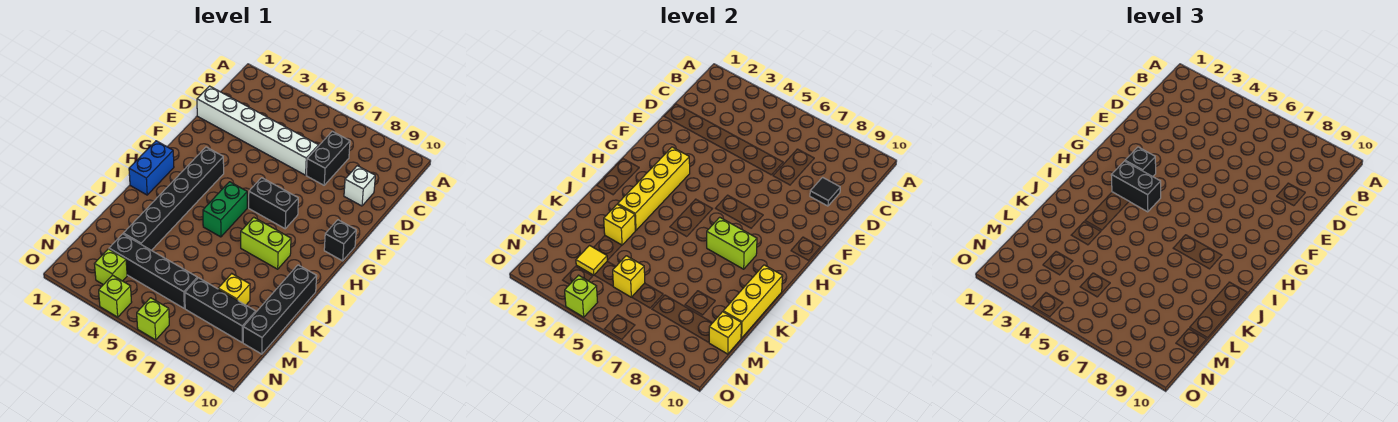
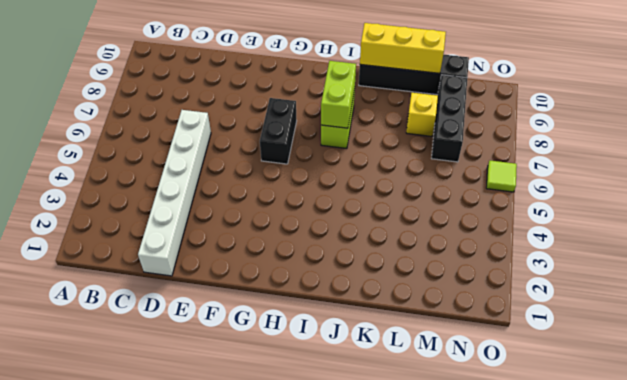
lime tile O6 level 1 -> lime brick O6 level 1
none -> black brick C7:D7 level 1
none -> white brick D9 level 1
none -> black brick G3:L3 level 1

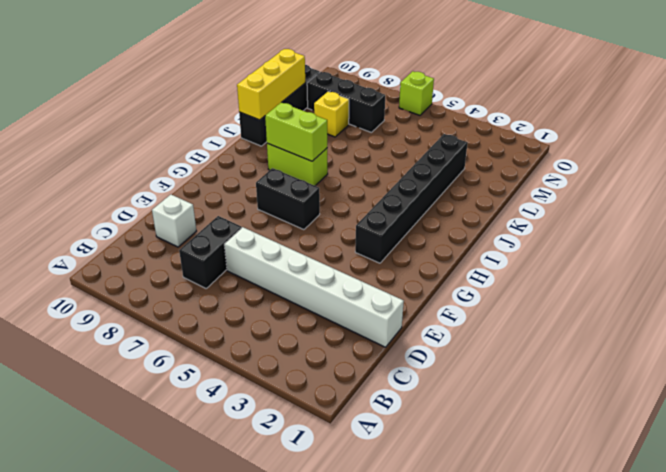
none -> black brick G10 level 1
none -> blue brick H1:I1 level 1
none -> green brick H5:I5 level 1

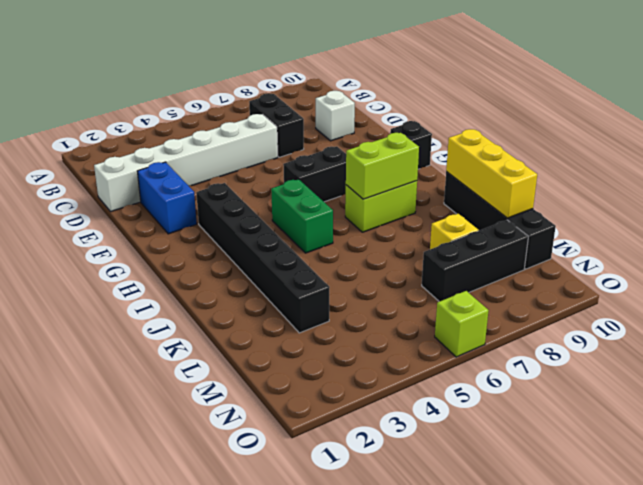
blue brick E2:F2 level 1 -> blue brick H1:I1 level 1
none -> black brick M3:M6 level 1
none -> lime brick N3 level 1
none -> lime brick O4 level 1

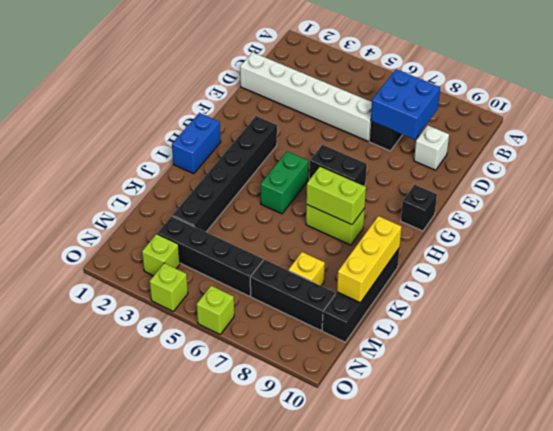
blue brick C7:D8 level 2 -> none
none -> black tile D9 level 2
none -> yellow brick G3:J3 level 2
none -> yellow brick K3 level 2

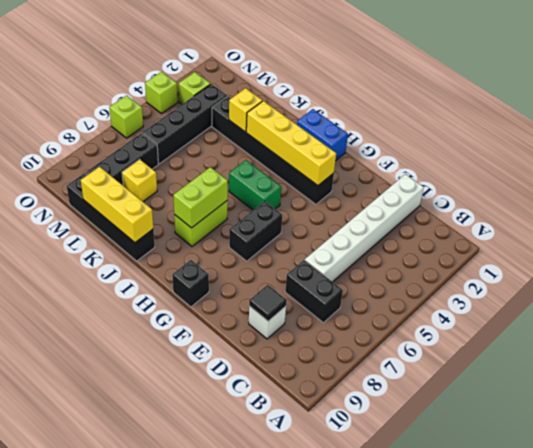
none -> yellow tile M3 level 2
none -> yellow brick M5 level 2
none -> yellow brick M10 level 2

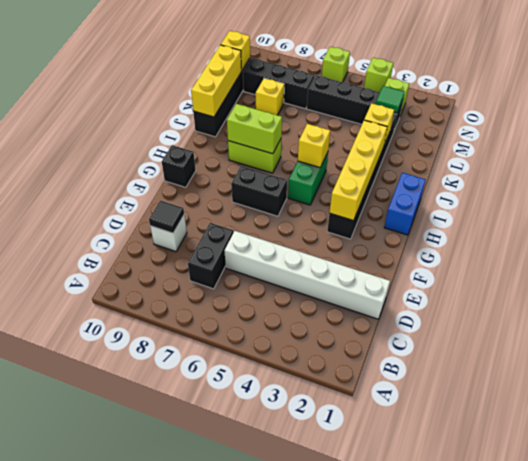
yellow brick I5 level 2 -> yellow brick M5 level 2
green tile M3 level 2 -> yellow tile M3 level 2
none -> lime brick O4 level 2
none -> black brick G3 level 3
none -> black brick H3:H4 level 3

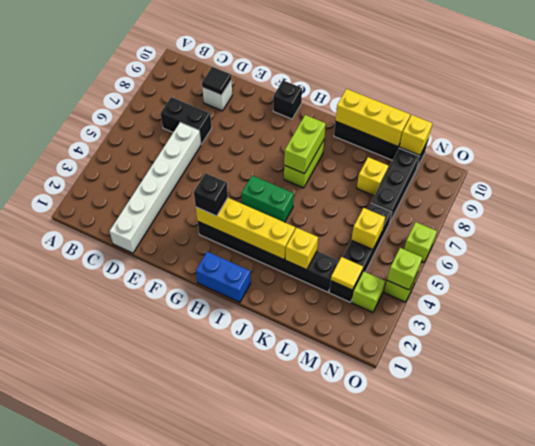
none -> black brick G6:G7 level 1
none -> black brick H3:H4 level 3

